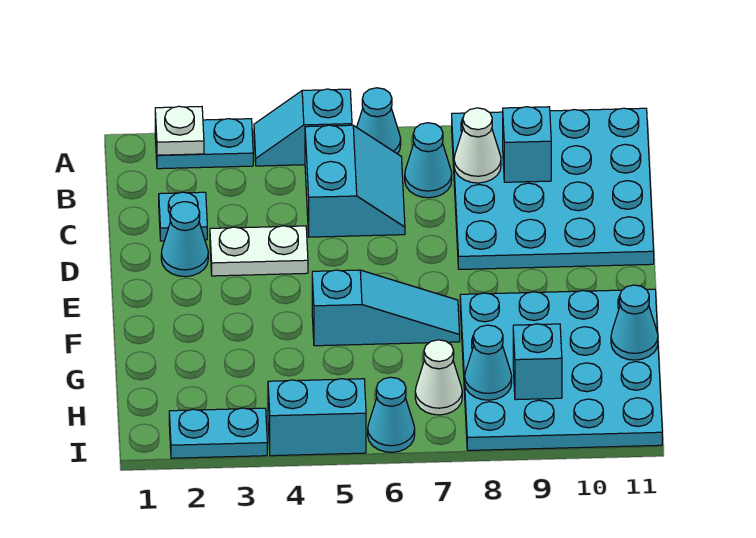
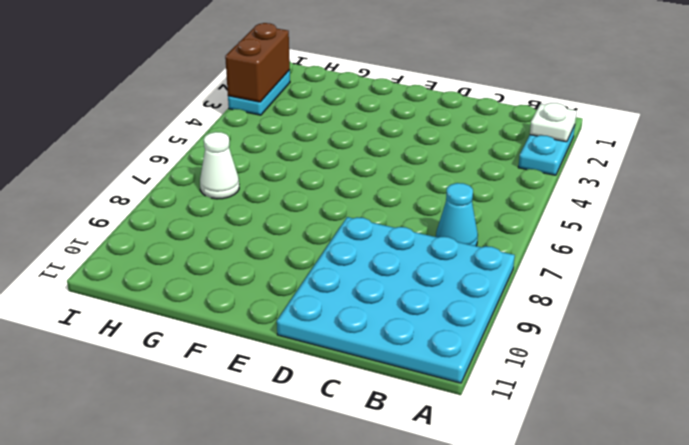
brown brick I2:I3 level 2 -> none
none -> cyan slope A4:A5 level 1 top 5
none -> cyan cone A6 level 1
none -> cyan slope B5:C6 level 1 top 5

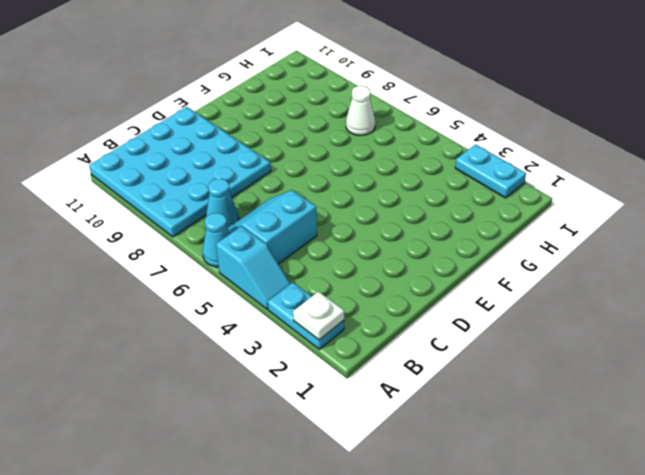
none -> cyan plate C2 level 1
none -> cyan cone D2 level 1
none -> white plate D3:D4 level 1

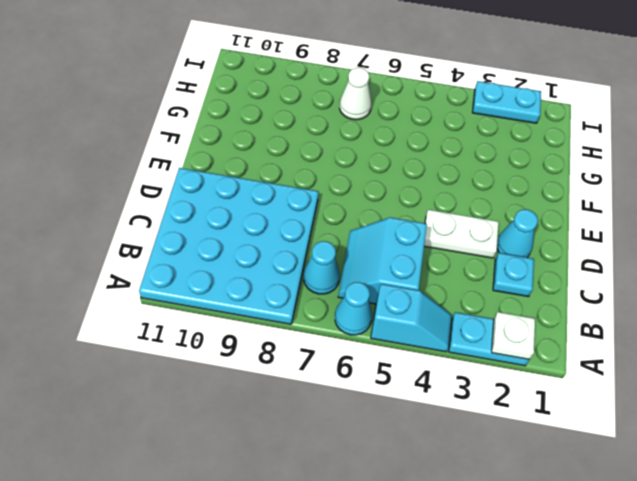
none -> cyan slope F5:F7 level 1 top 5
none -> cyan plate F8:I11 level 1
none -> cyan brick I4:I5 level 1

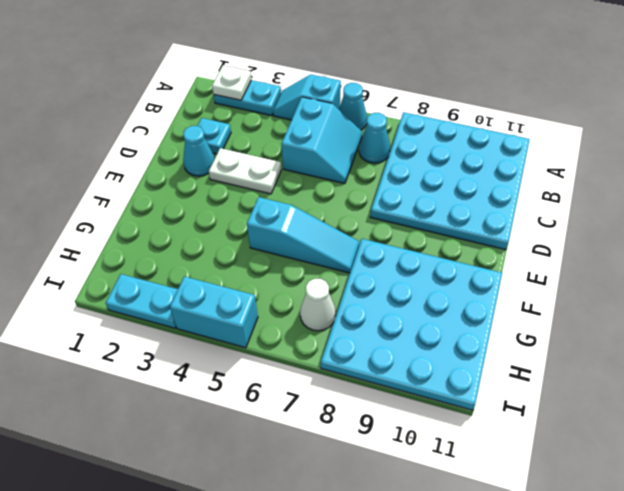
none -> cyan cone I6 level 1
none -> white cone B8 level 2
none -> cyan brick B9 level 2

